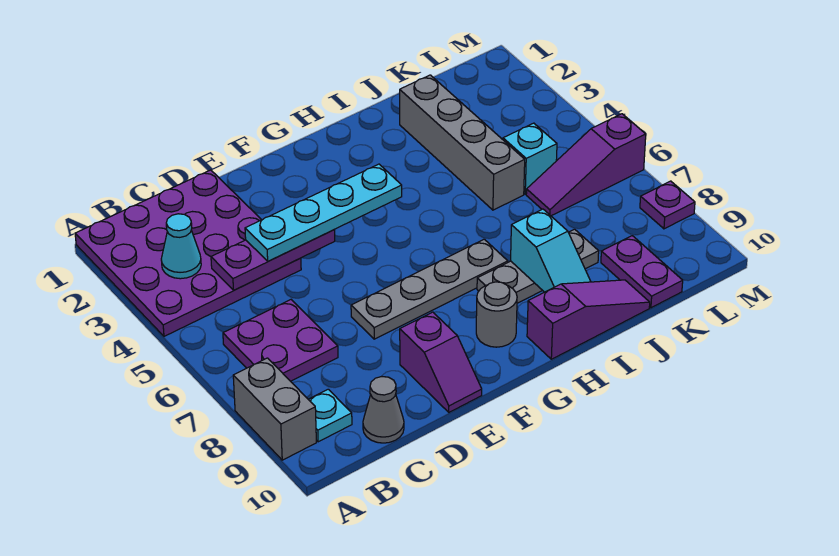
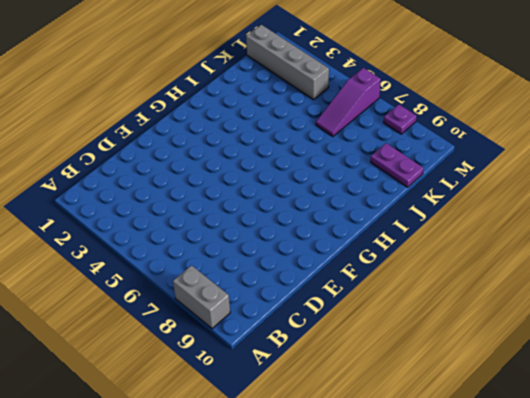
grey brick L1:L4 level 1 -> grey brick J2:J5 level 1
none -> purple plate A1:D4 level 1
none -> purple plate B6:C7 level 1
none -> cyan plate B9 level 1

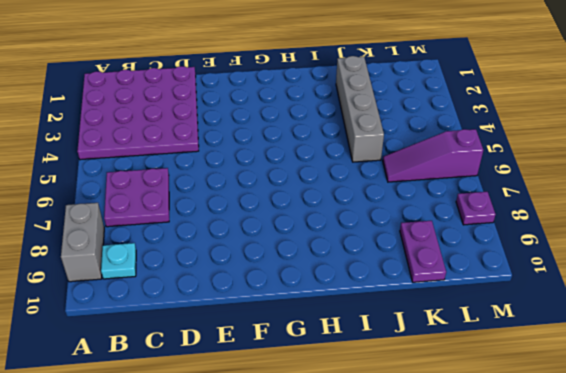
none -> grey cone C10 level 1
none -> grey plate E7:H7 level 1
none -> purple slope E9:E10 level 1 top 9

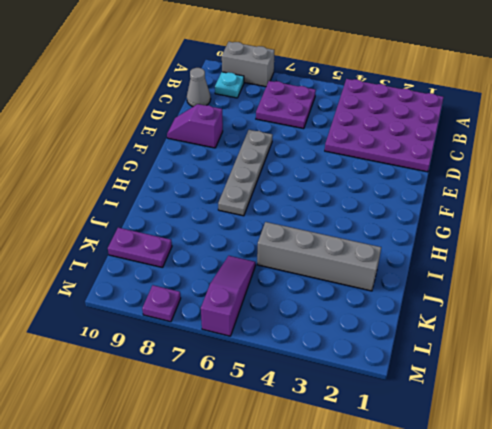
none -> grey round brick G9 level 1
none -> grey plate H8:J8 level 1
none -> purple slope H10:J10 level 1 top H

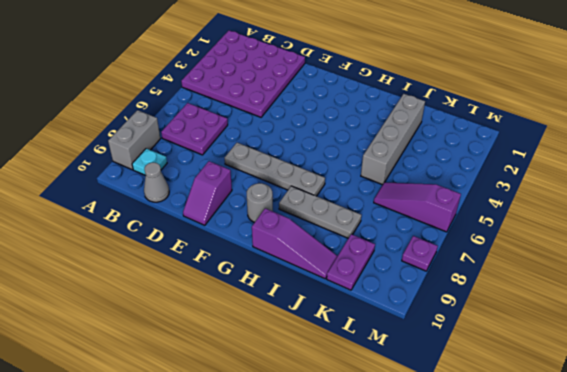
none -> cyan brick K5 level 1
none -> cyan cone B3 level 2
none -> purple plate C4:E4 level 2

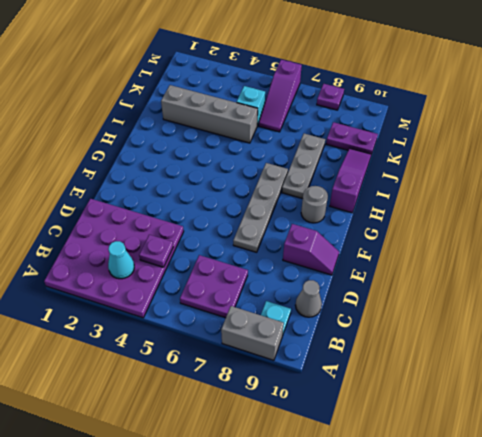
purple plate C4 level 2 -> purple plate C4:E4 level 2
none -> cyan slope I8:I9 level 2 top 8
none -> cyan plate D4:G4 level 3

